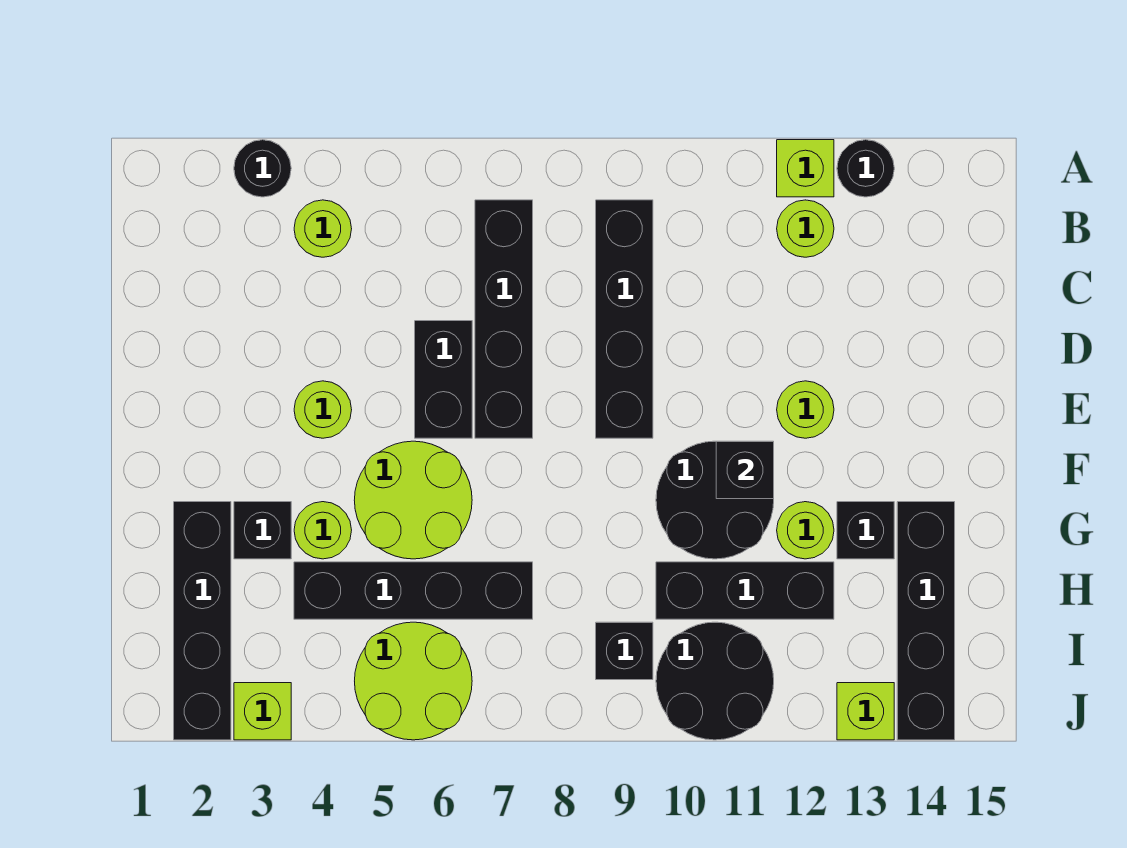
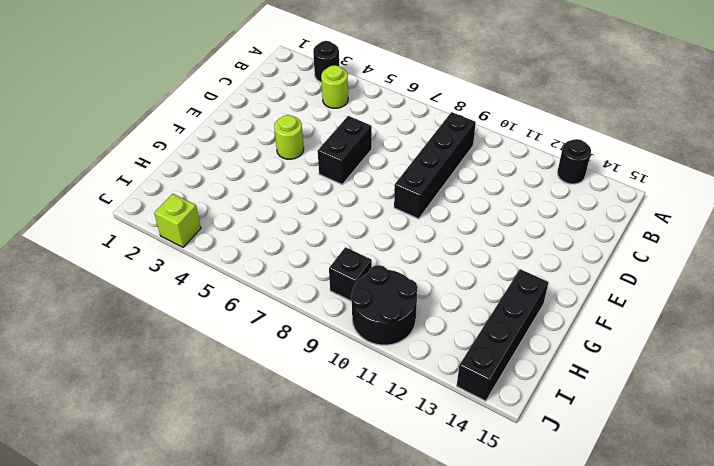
none -> lime brick A12 level 1
none -> black brick B7:E7 level 1
none -> lime round brick B12 level 1

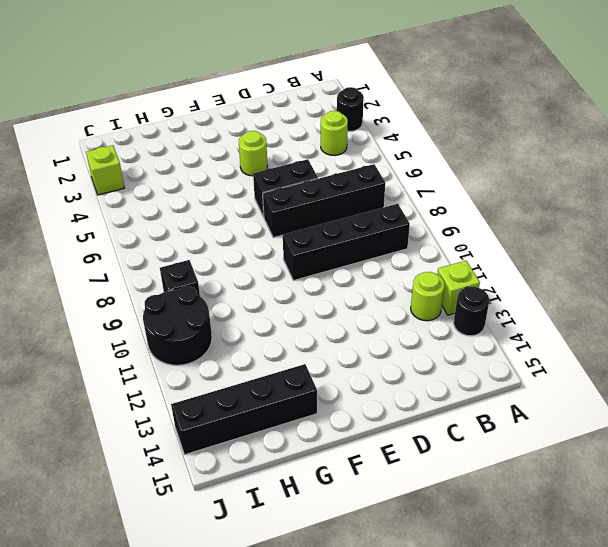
none -> lime round brick E12 level 1
none -> lime round brick F5:G6 level 1
none -> black round brick F10:G11 level 1

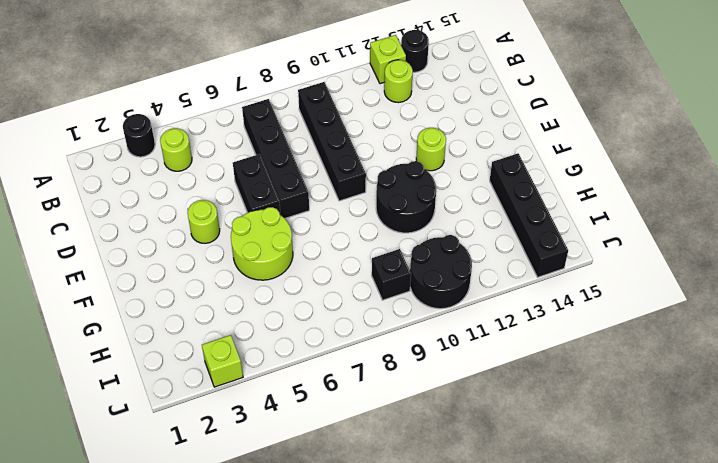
none -> black brick G2:J2 level 1
none -> black brick G3 level 1
none -> lime round brick G4 level 1

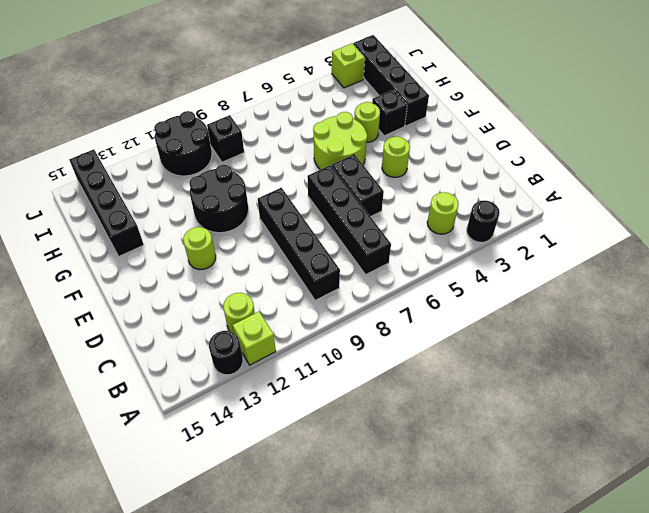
none -> lime round brick G12 level 1
none -> black brick G13 level 1
none -> black brick H4:H7 level 1

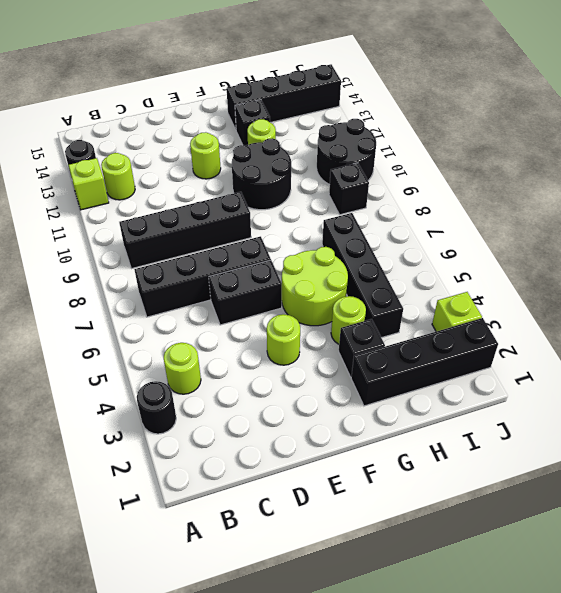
none -> black brick H10:H12 level 1
none -> lime round brick I5:J6 level 1
none -> lime brick J13 level 1

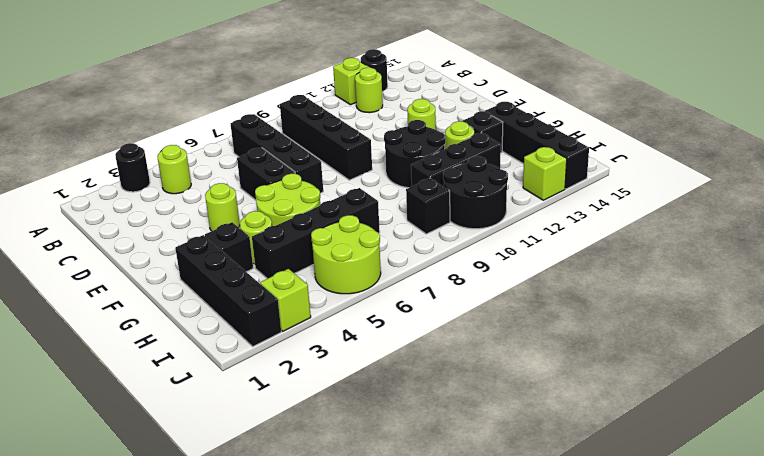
none -> black brick F11 level 2

